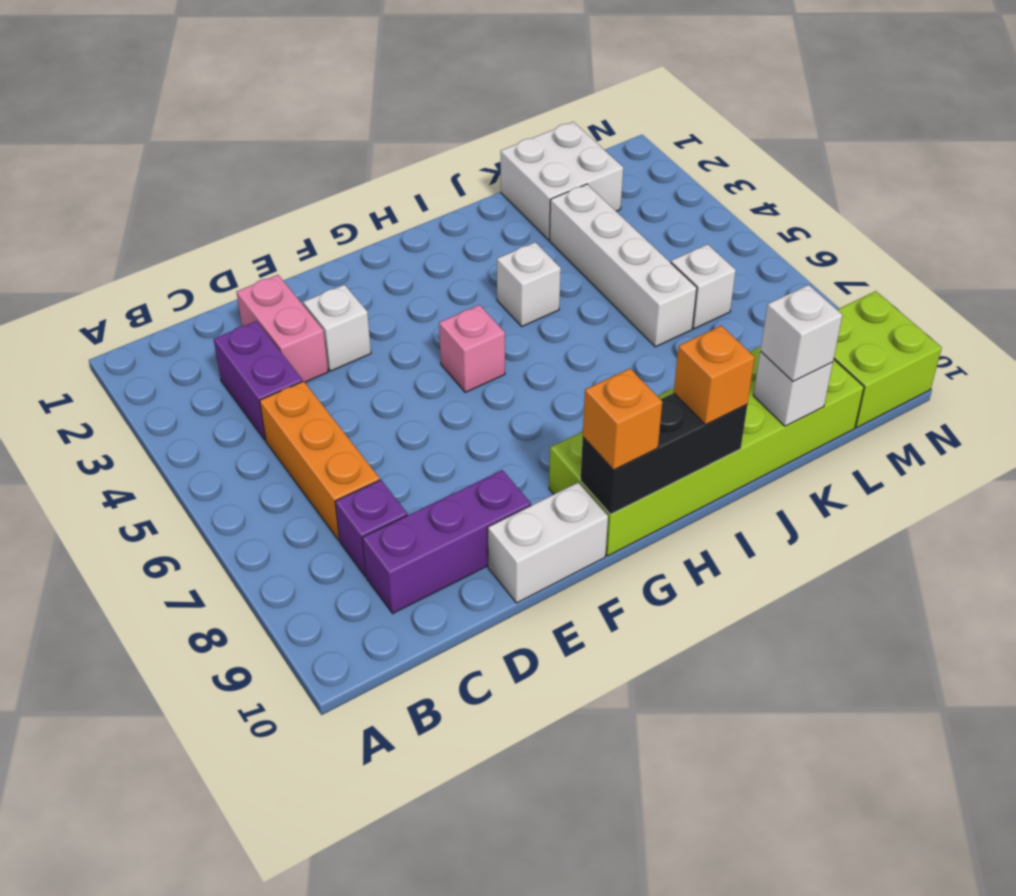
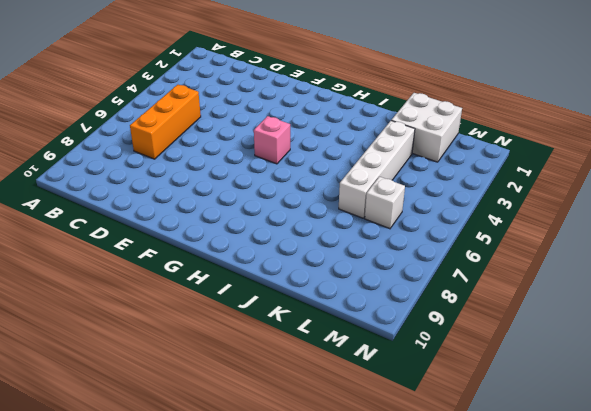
none -> purple brick C3:C4 level 1
none -> purple brick C8 level 1
none -> purple brick C9:E9 level 1

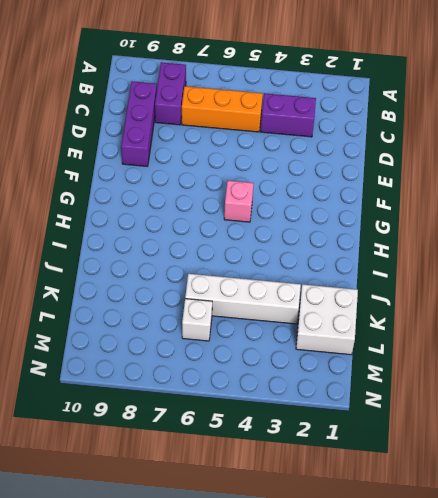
purple brick B8:C8 level 1 -> purple brick C8 level 1
none -> pink brick D2:D3 level 1
none -> white brick E3 level 1
none -> white brick E10:F10 level 1

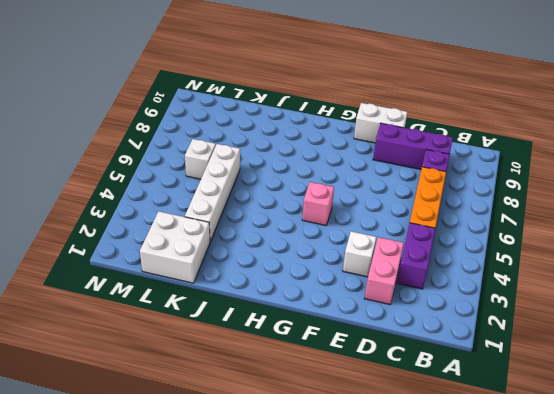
none -> lime brick G9:L10 level 1
none -> white brick I4 level 1
none -> lime brick M9:N10 level 1

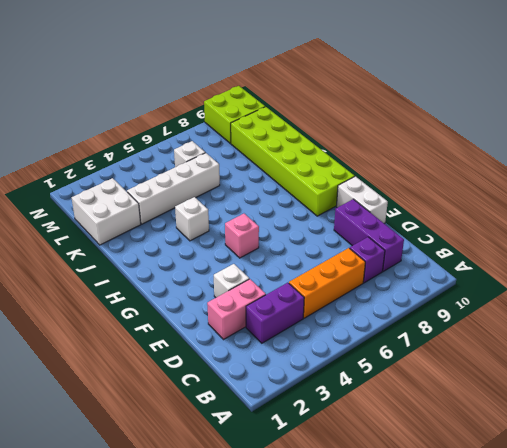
none -> black brick G10:I10 level 2
none -> white brick K10 level 2
none -> orange brick G10 level 3

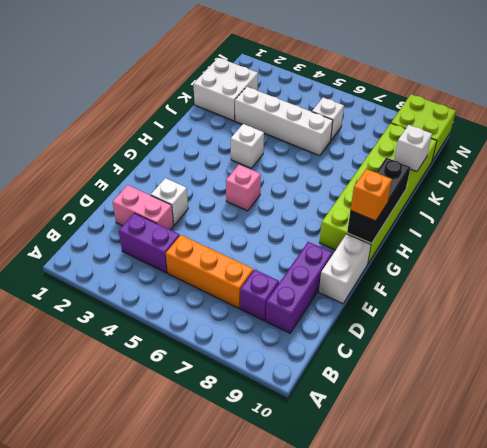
none -> orange brick I10 level 3
none -> white brick K10 level 3

